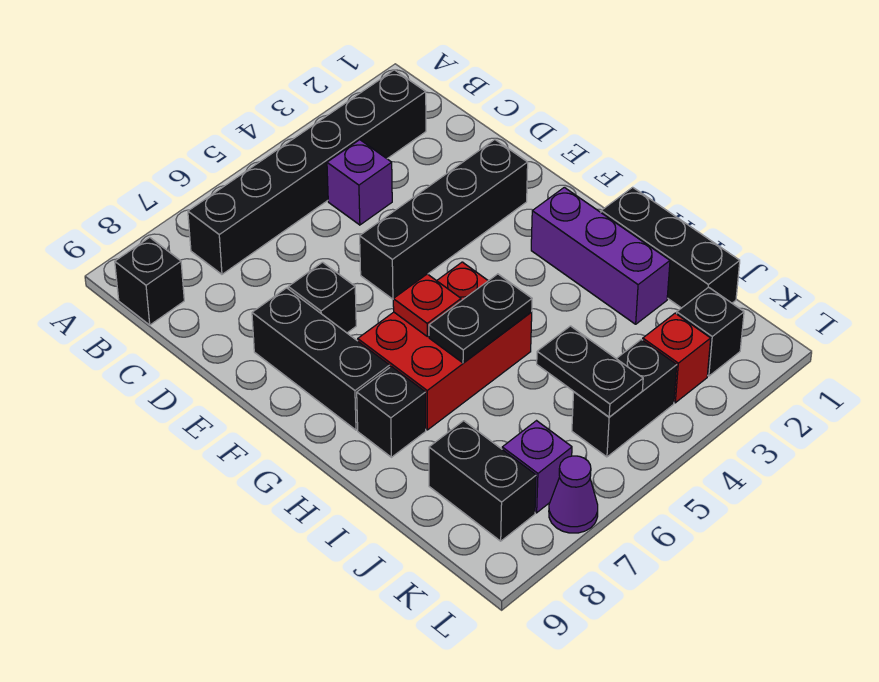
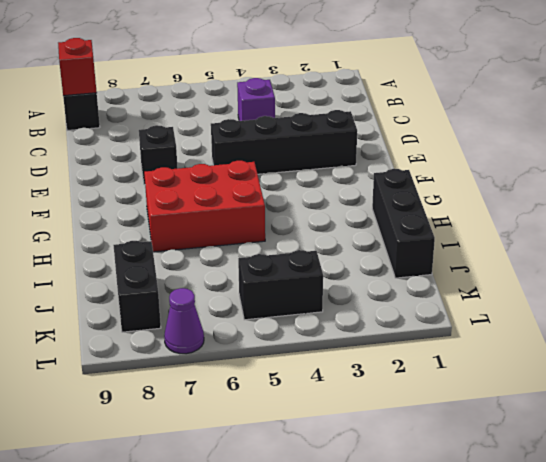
red brick B9 level 2 -> red brick K3 level 1
none -> black brick B2:B7 level 1
none -> black brick E8:G8 level 1
none -> purple brick G2:I2 level 1

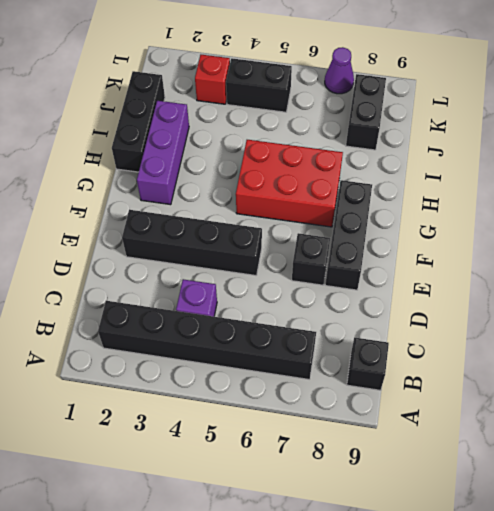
none -> black brick H8 level 1
none -> black brick K2 level 1
none -> purple brick K7 level 1

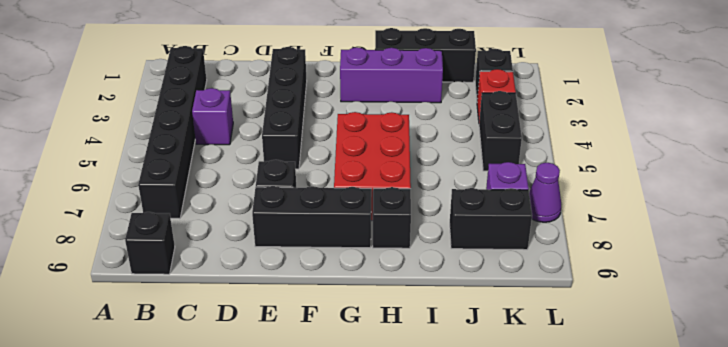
none -> red plate G6 level 2
none -> black plate H5:H6 level 2
none -> black plate J5:K5 level 2

